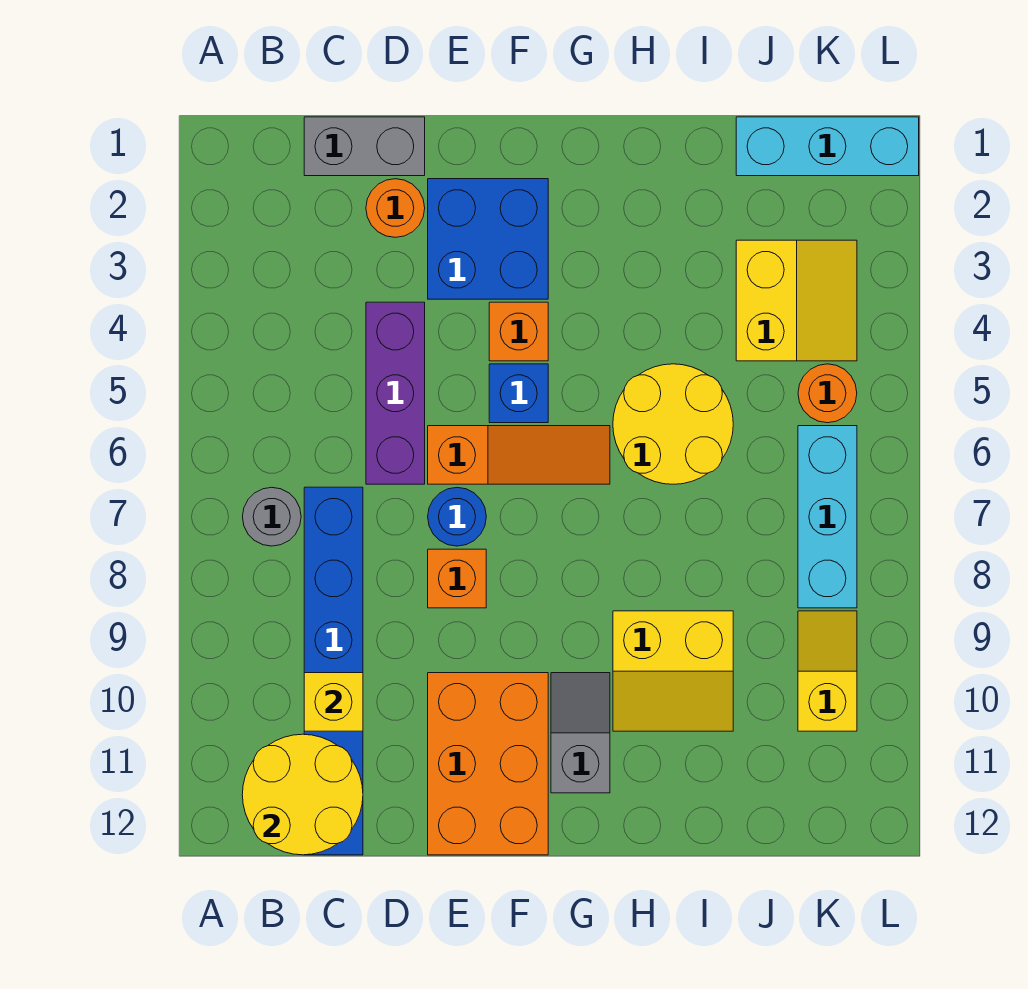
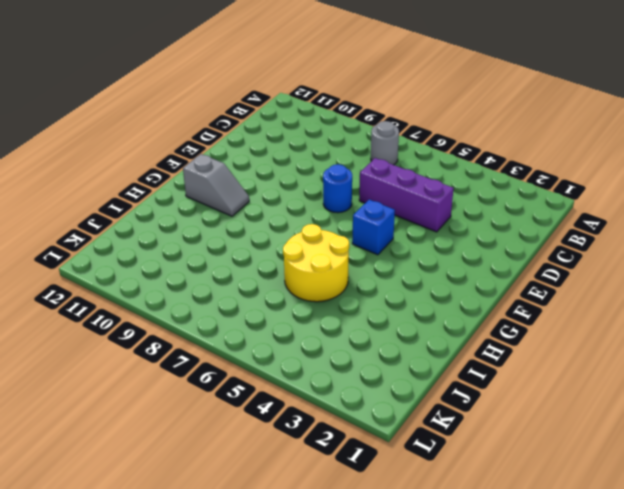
none -> grey brick C1:D1 level 1
none -> blue brick C7:C12 level 1
none -> orange round brick D2 level 1

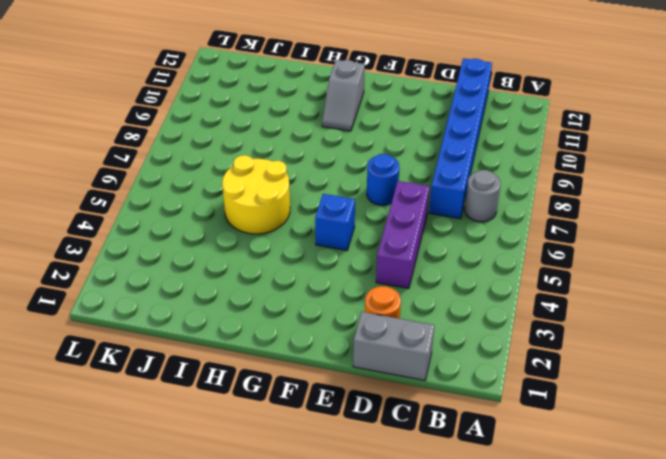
none -> blue brick E2:F3 level 1
none -> orange slope E6:G6 level 1 top E
none -> orange brick E8 level 1

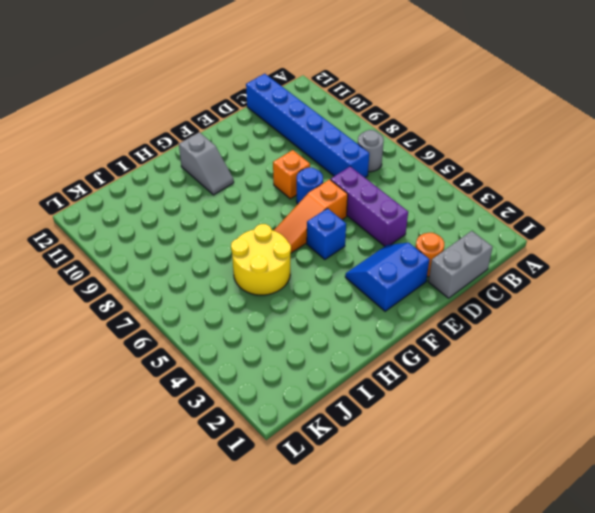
blue slope E2:F3 level 1 top 2 -> blue brick E2:F3 level 1
none -> orange brick E10:F12 level 1
none -> orange brick F4 level 1
none -> yellow slope H9:I10 level 1 top 9

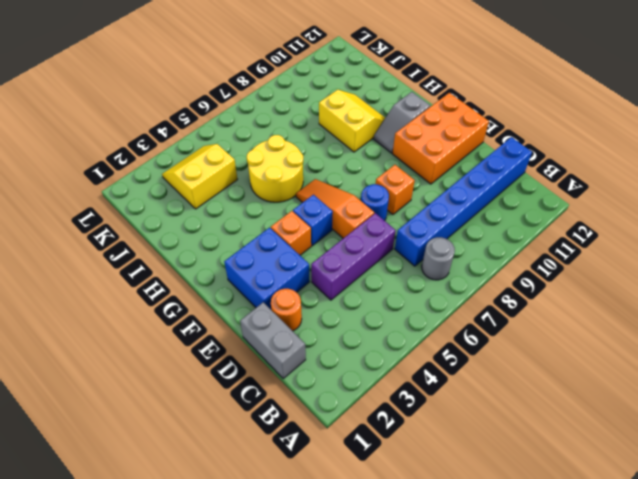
none -> cyan brick J1:L1 level 1
none -> orange round brick K5 level 1
none -> cyan brick K6:K8 level 1

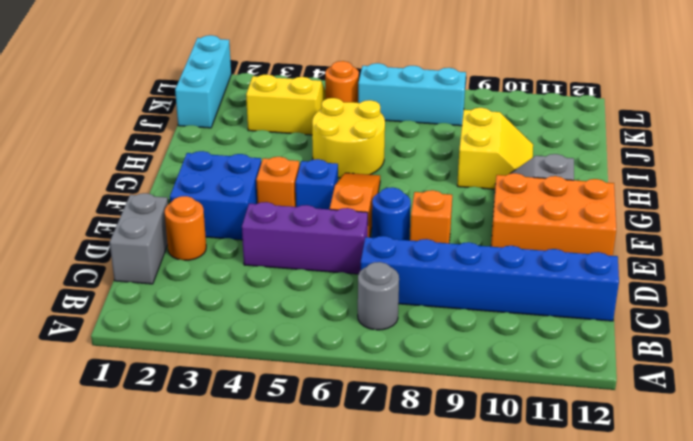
none -> yellow slope K9:K10 level 1 top 10
none -> yellow round brick B11:C12 level 2
none -> yellow brick C10 level 2

